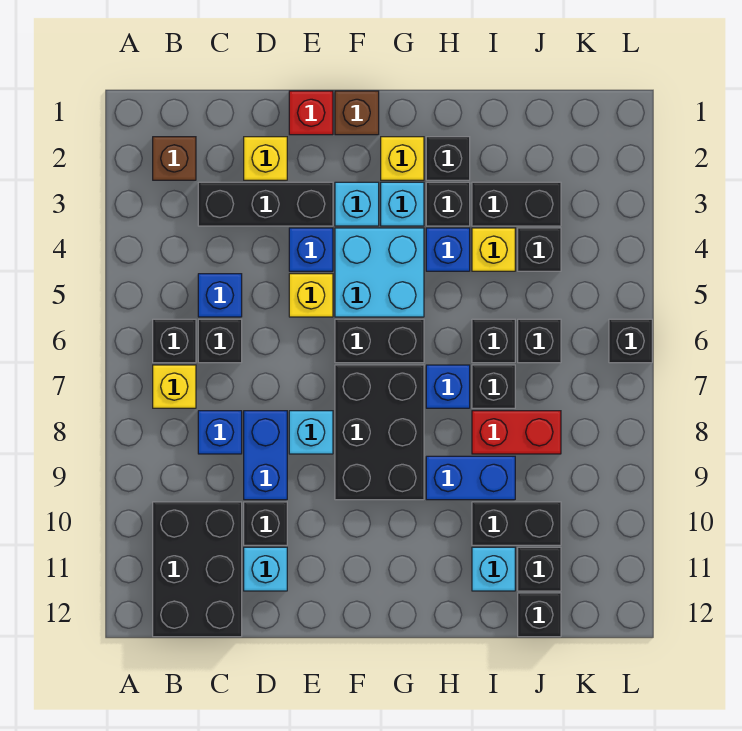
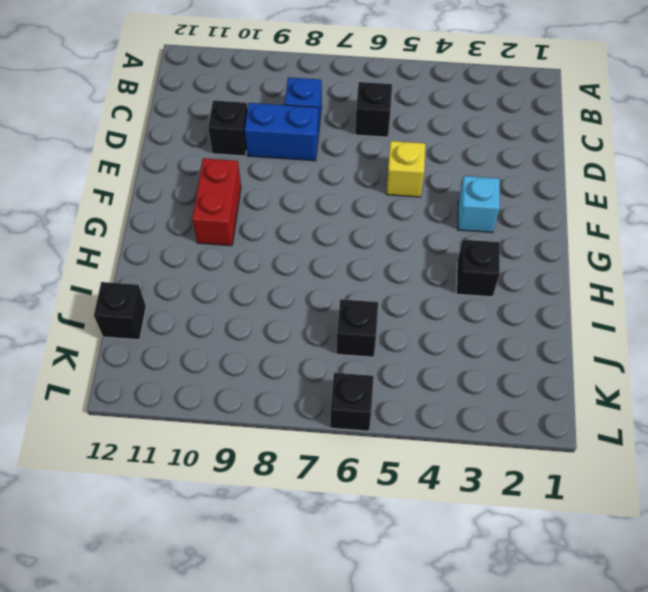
red brick F10:G10 level 1 -> red brick I8:J8 level 1
none -> brown brick B2 level 1
none -> black brick B6 level 1
none -> yellow brick B7 level 1
none -> black brick B10:C12 level 1

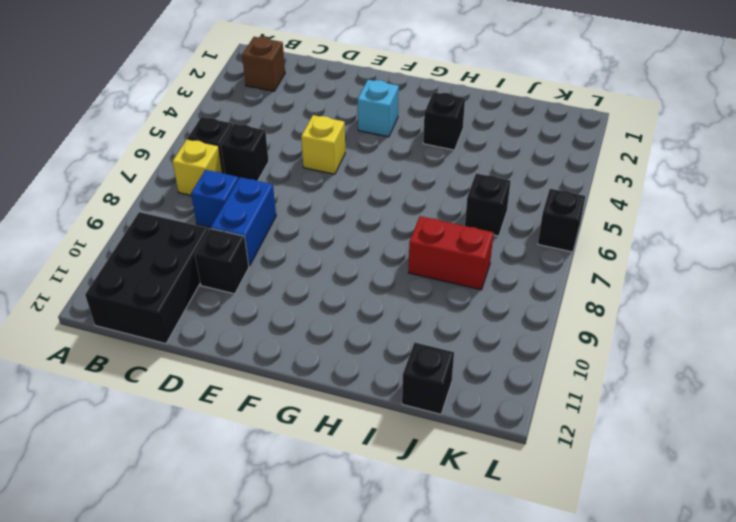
none -> black brick C3:E3 level 1
none -> blue brick C5 level 1
none -> yellow brick D2 level 1
none -> cyan brick D11 level 1

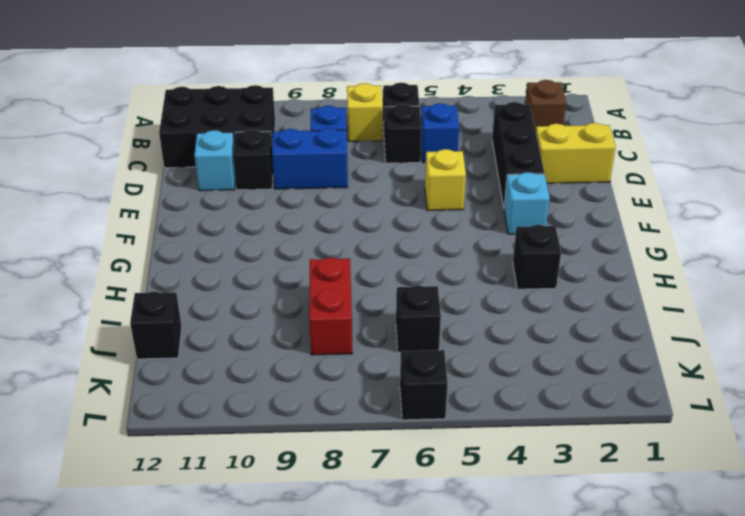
yellow brick D1:D2 level 1 -> yellow brick D2 level 1
none -> red brick E1 level 1
none -> blue brick E4 level 1
none -> cyan brick E8 level 1
none -> brown brick F1 level 1

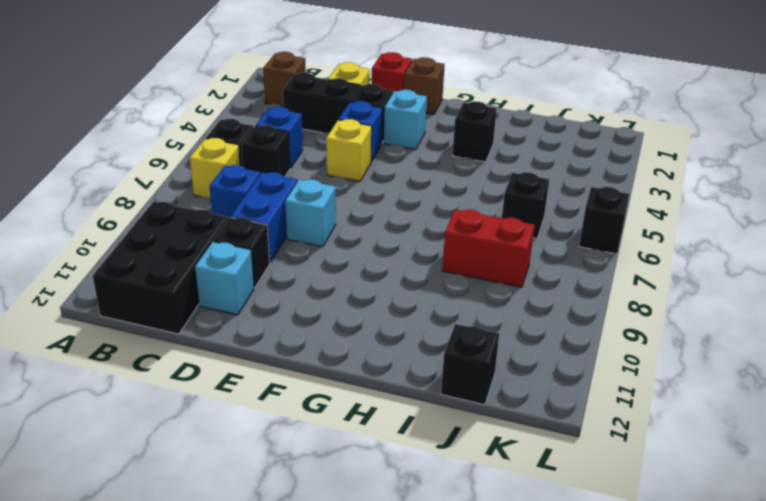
none -> cyan brick F4:G5 level 1
none -> black brick F6:G6 level 1
none -> black brick F7:G9 level 1
none -> yellow brick G2 level 1

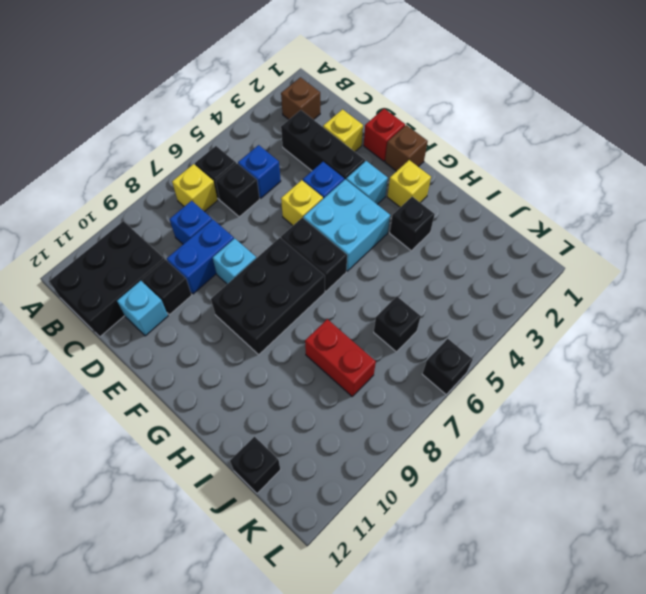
none -> cyan brick G3 level 1
none -> black brick H2 level 1
none -> blue brick H4 level 1
none -> blue brick H7 level 1

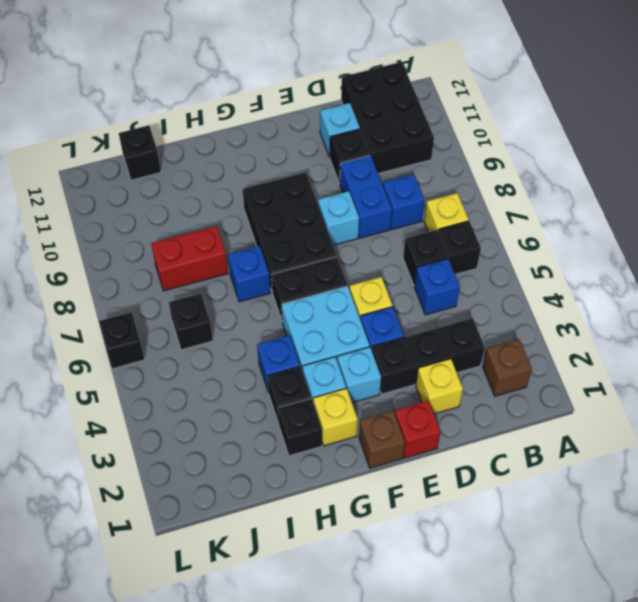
none -> blue brick H9:I9 level 1
none -> black brick I3:J3 level 1
none -> yellow brick I4 level 1
none -> black brick I6 level 1

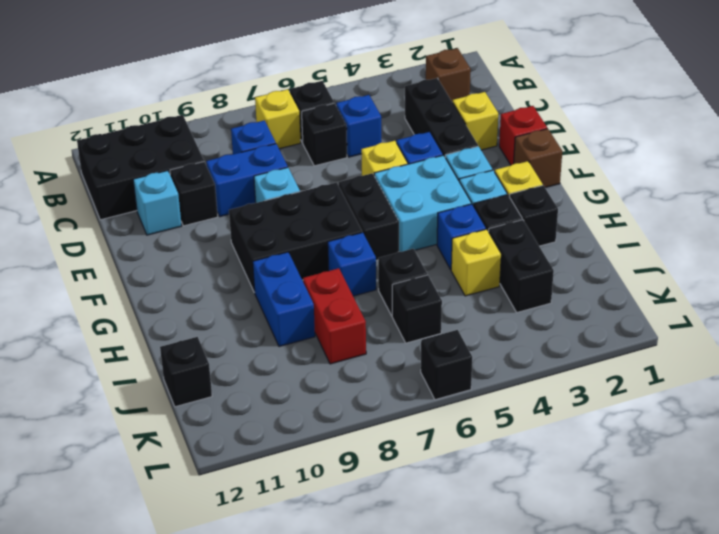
none -> black brick I7 level 1
none -> black brick I10:J10 level 1
none -> cyan brick I11 level 1
none -> black brick J4 level 1

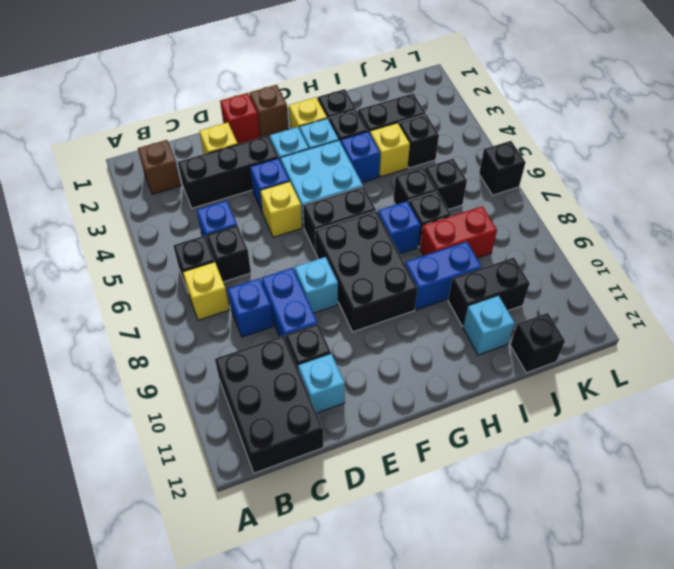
none -> black brick J11 level 1

